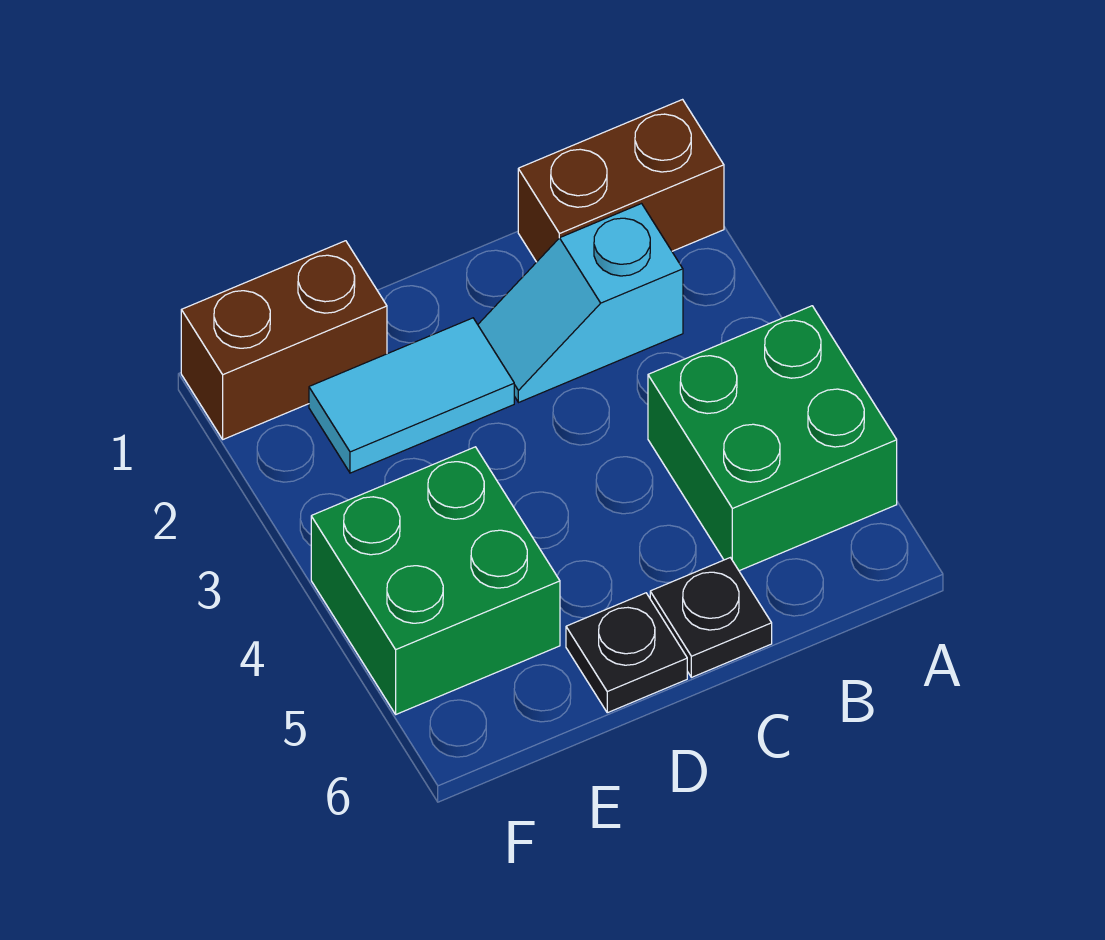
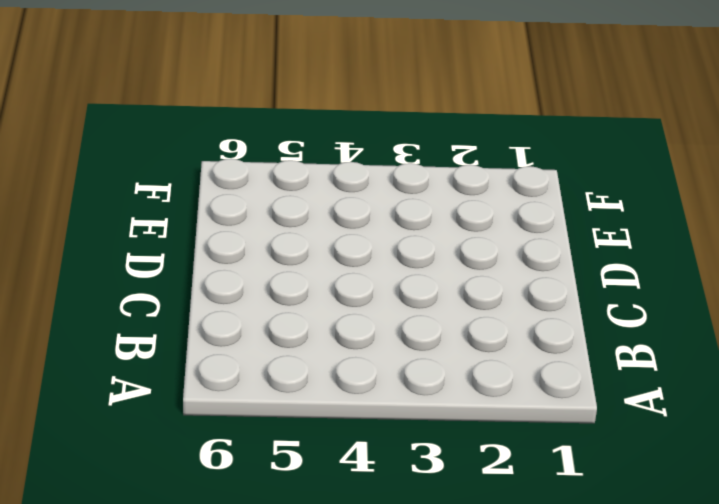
none -> brown brick A1:B1 level 1
none -> green brick A4:B5 level 1

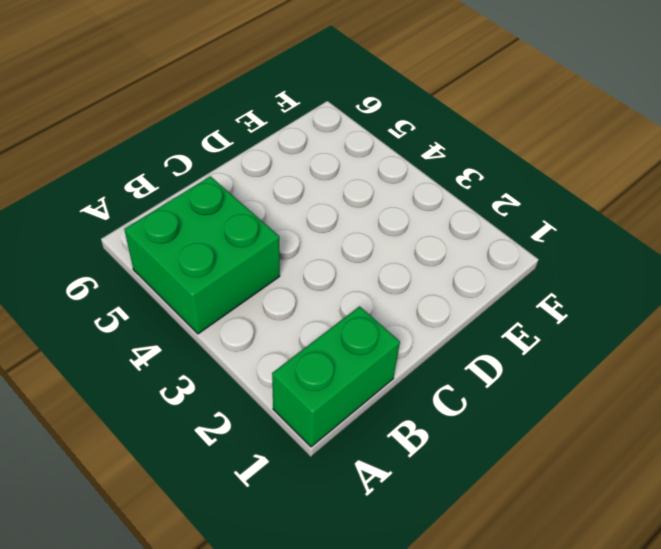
green brick A1:B1 level 1 -> brown brick A1:B1 level 1
none -> cyan slope B2:C2 level 1 top B
none -> black plate C6 level 1

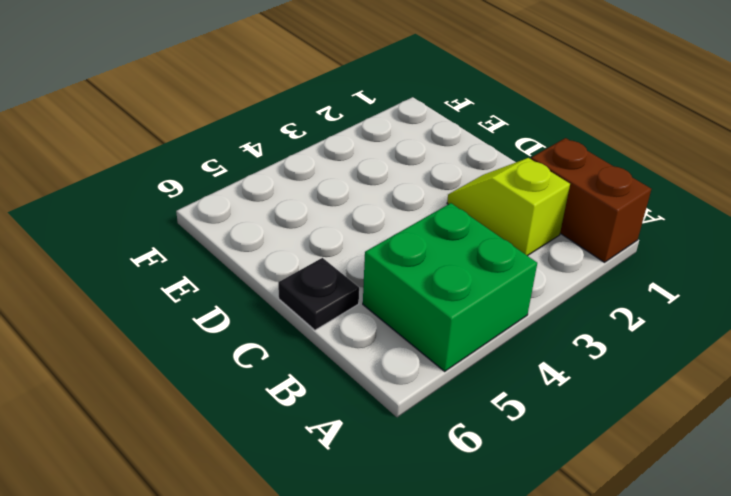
lime slope B2:C2 level 1 top B -> cyan slope B2:C2 level 1 top B
none -> cyan tile D2:E2 level 1
none -> black plate D6 level 1

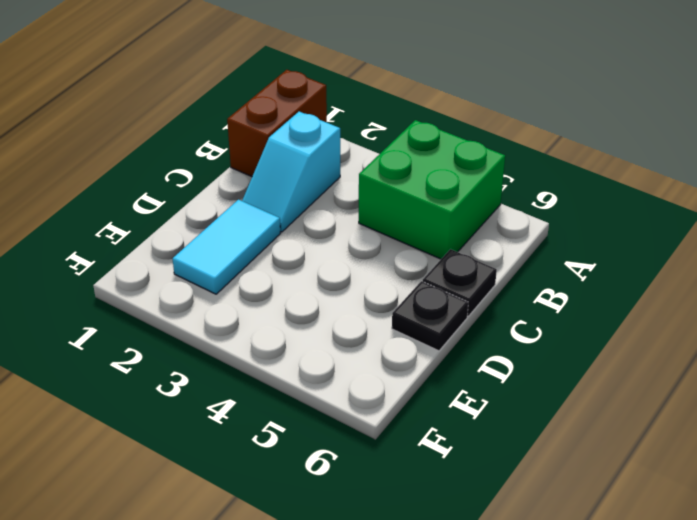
none -> brown brick E1:F1 level 1
none -> green brick E4:F5 level 1

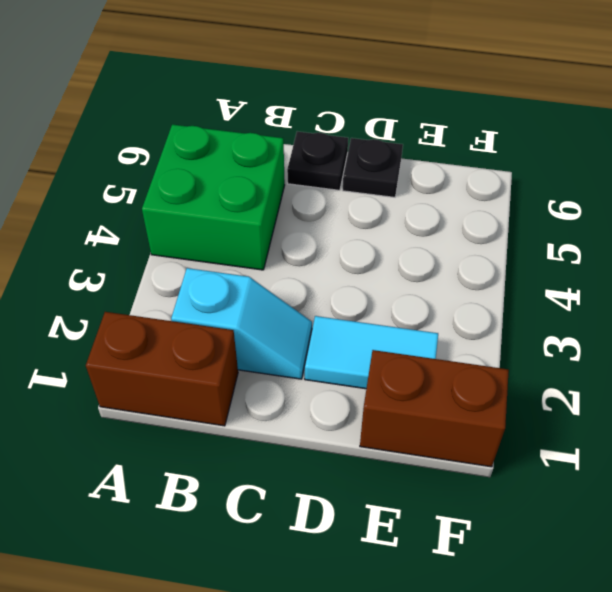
none -> green brick E4:F5 level 1

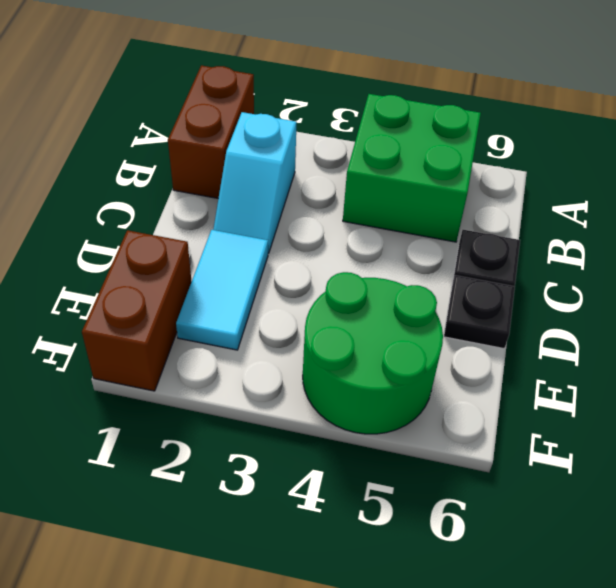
green round brick E4:F5 level 1 -> green brick E4:F5 level 1

